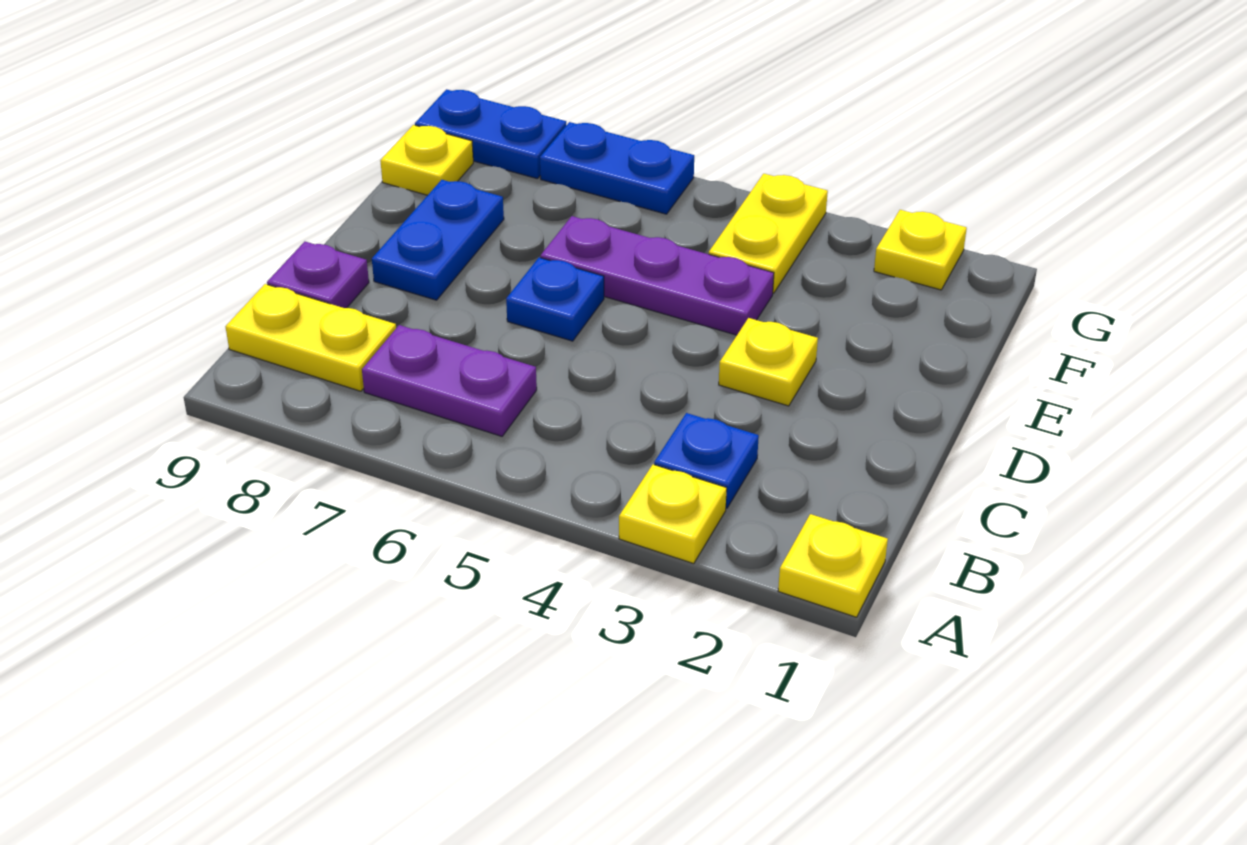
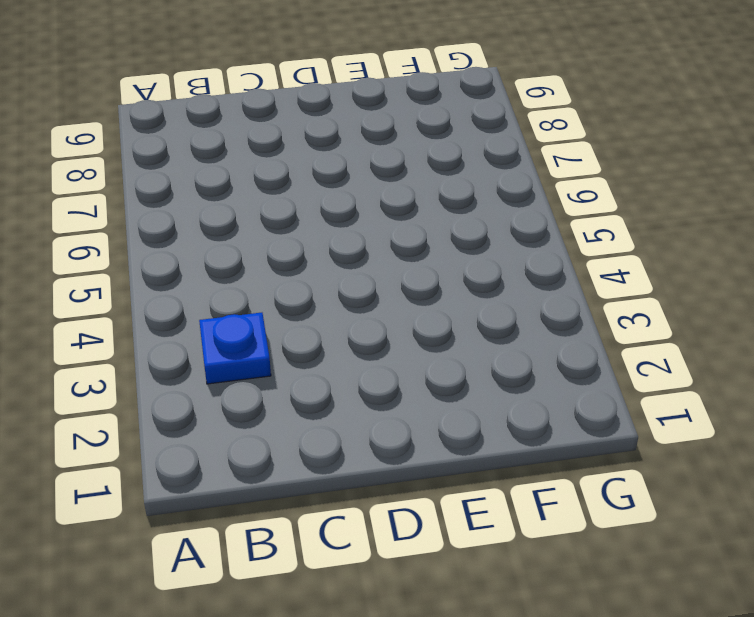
none -> yellow plate A1 level 1
none -> yellow plate A3 level 1
none -> purple plate B6:B7 level 1

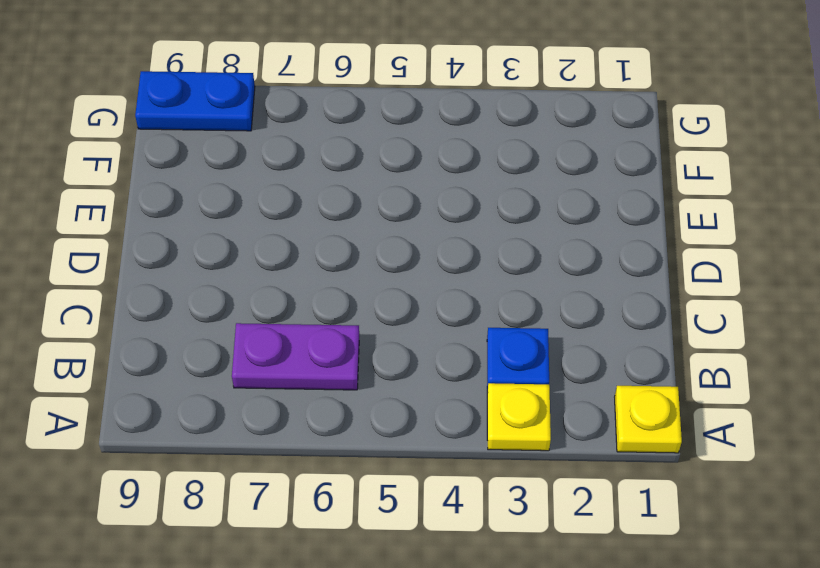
none -> yellow plate B8:B9 level 1
none -> purple plate C9 level 1
none -> yellow plate D3 level 1

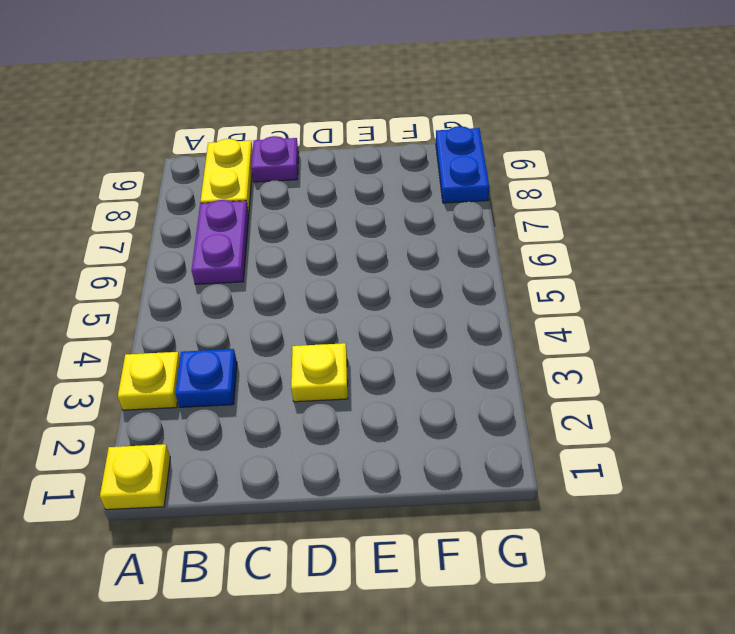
none -> blue plate D6 level 1
none -> blue plate D8:E8 level 1
none -> purple plate E4:E6 level 1

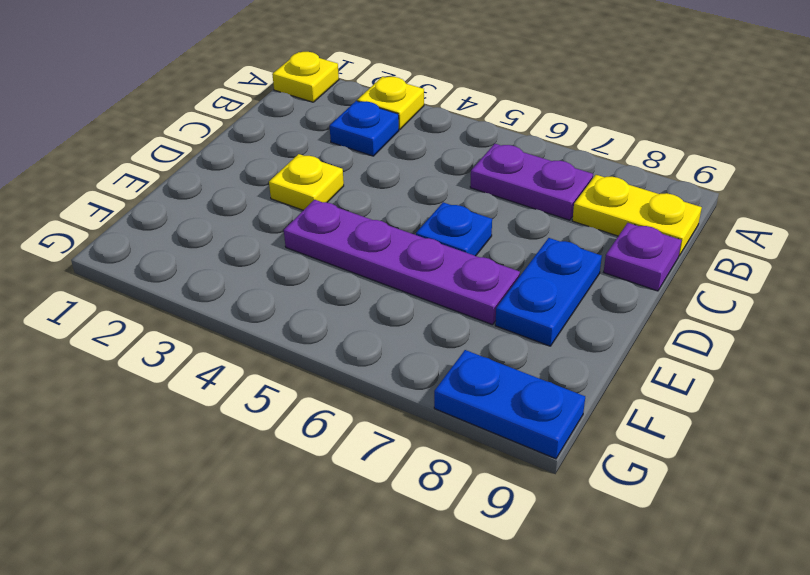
purple plate E4:E7 level 1 -> purple plate E4:E6 level 1
none -> yellow plate F4:G4 level 1
none -> yellow plate F9 level 1
none -> yellow plate G2 level 1

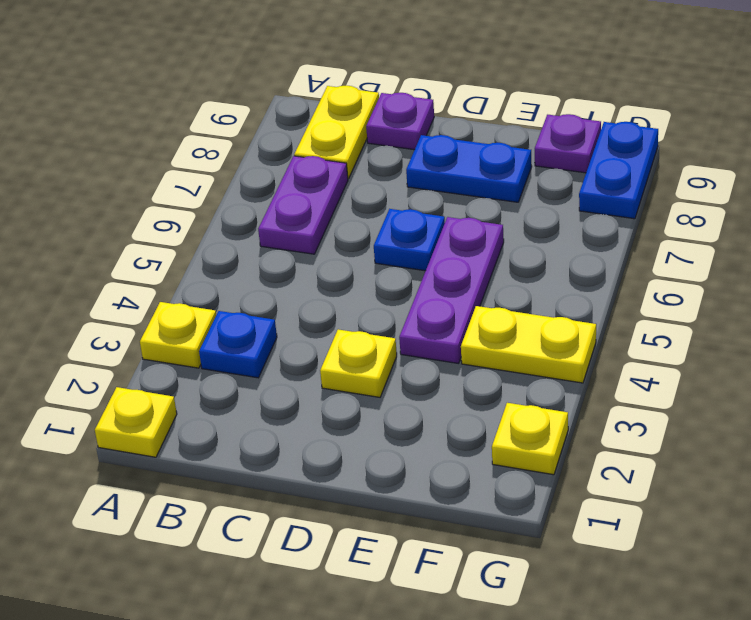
purple plate F9 level 1 -> yellow plate F9 level 1
none -> blue plate G6:G7 level 1

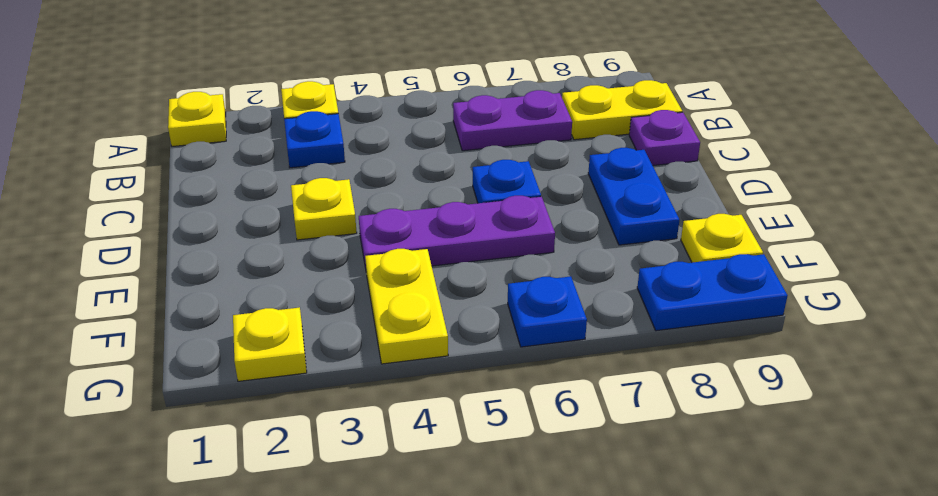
blue plate G6 level 1 -> blue plate G6:G7 level 1

